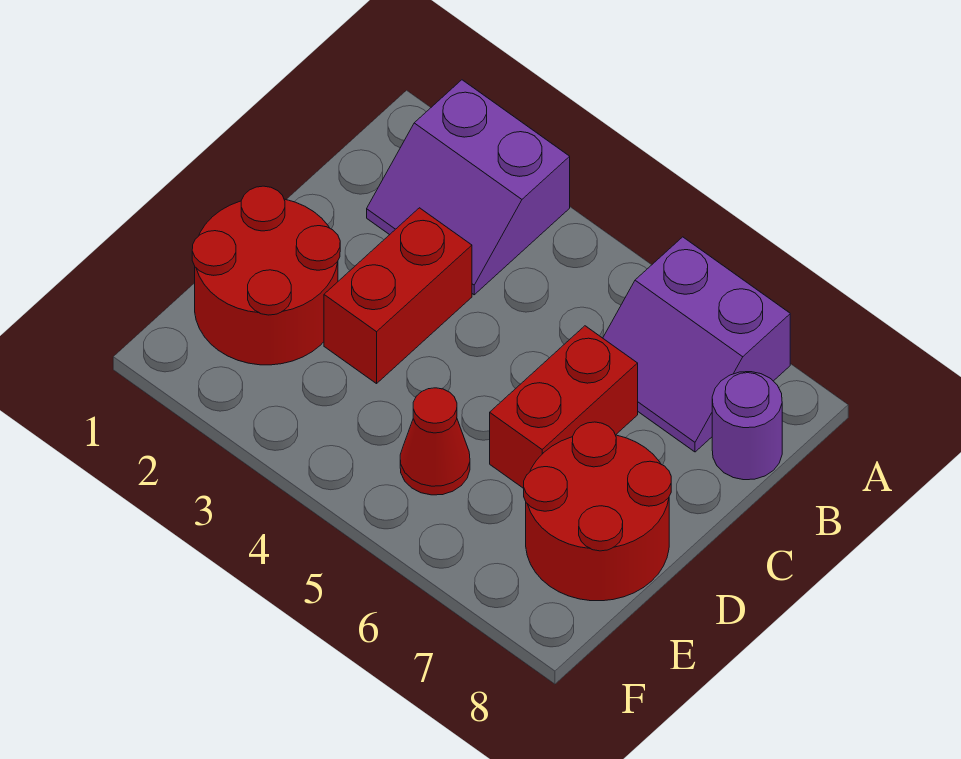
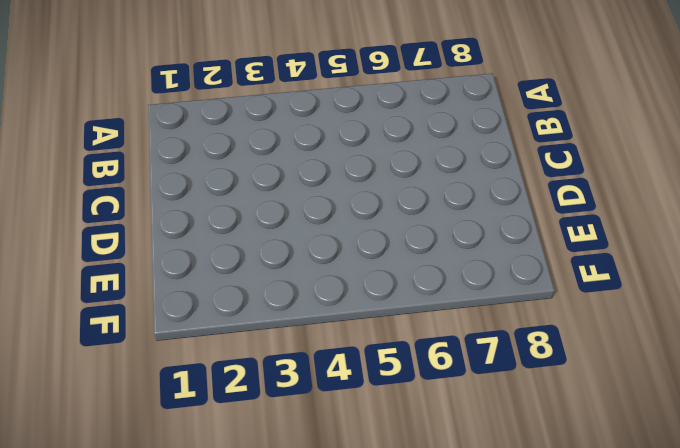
none -> purple slope A2:B3 level 1 top A
none -> purple slope A6:B7 level 1 top A

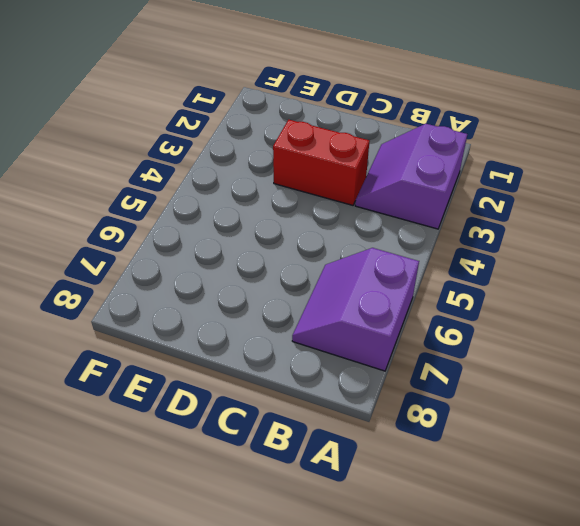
none -> purple round brick B8 level 1
none -> red brick C6:D6 level 1

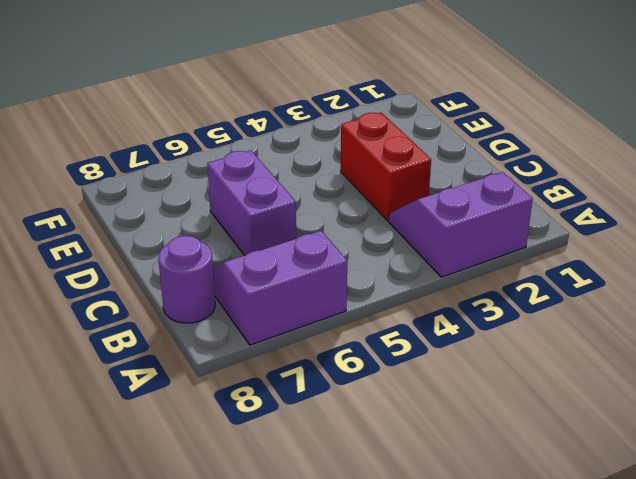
purple brick C6:D6 level 1 -> red brick C6:D6 level 1
none -> red round brick D1:E2 level 1
none -> red round brick D7:E8 level 1

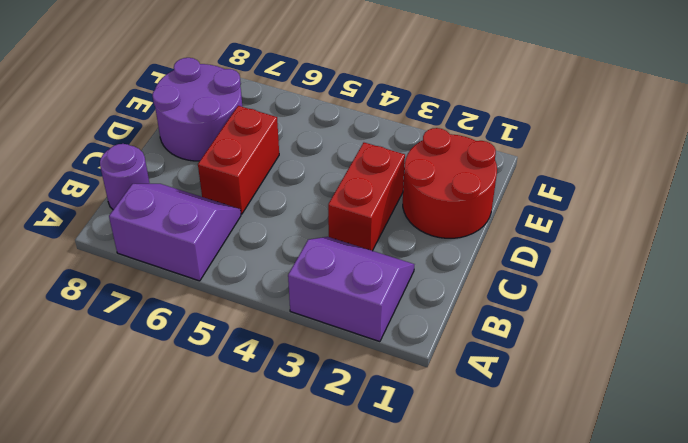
purple round brick D7:E8 level 1 -> red round brick D7:E8 level 1
none -> red cone E5 level 1

